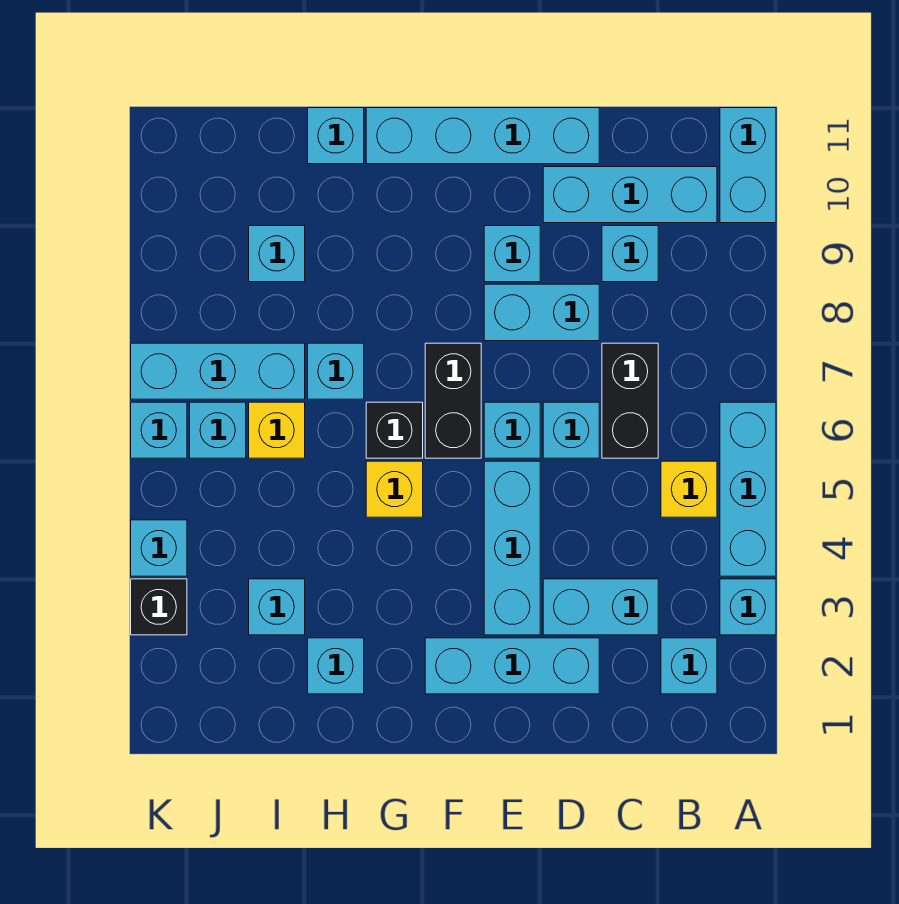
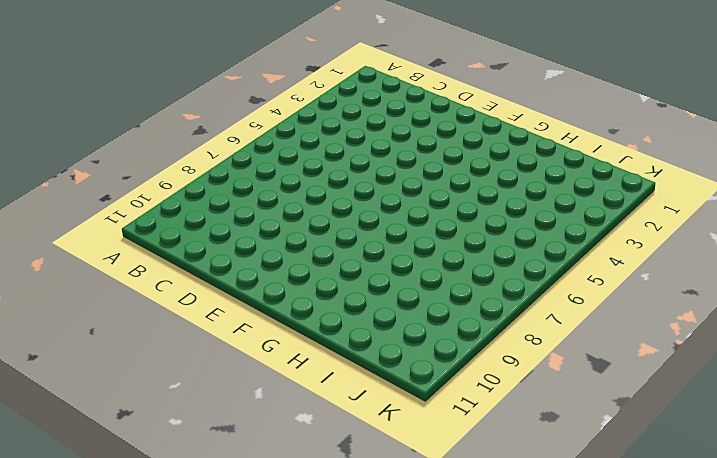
none -> cyan brick A3 level 1
none -> cyan brick A4:A6 level 1
none -> cyan brick A10:A11 level 1
none -> cyan brick B2 level 1

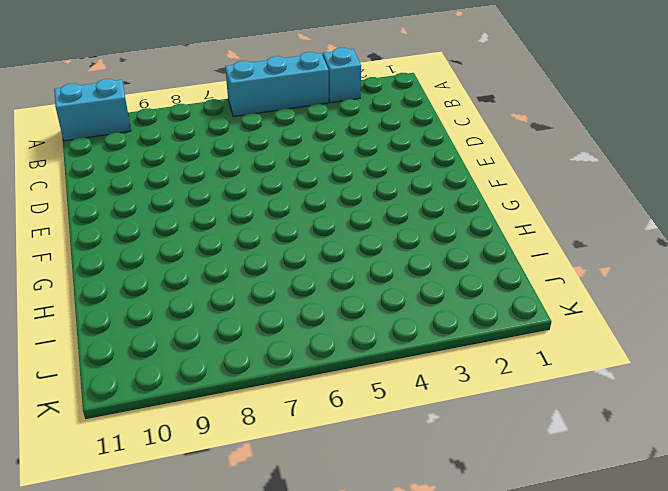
none -> cyan brick B2 level 1
none -> yellow brick B5 level 1
none -> cyan brick B10:D10 level 1
none -> cyan brick C3:D3 level 1

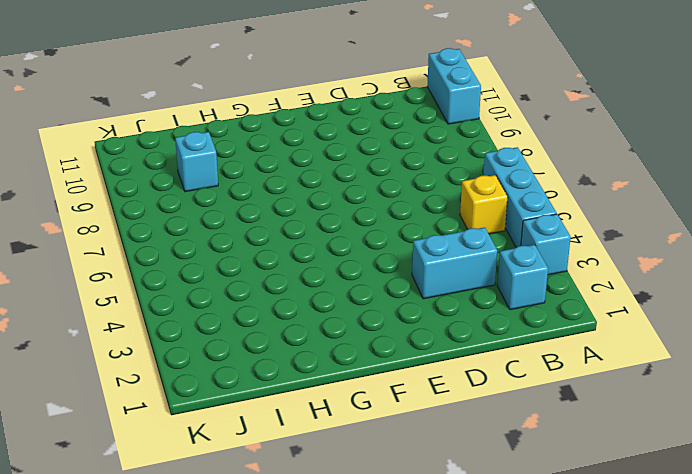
none -> cyan brick B10:D10 level 1
none -> black brick C6:C7 level 1
none -> cyan brick C9 level 1
none -> cyan brick D2:F2 level 1

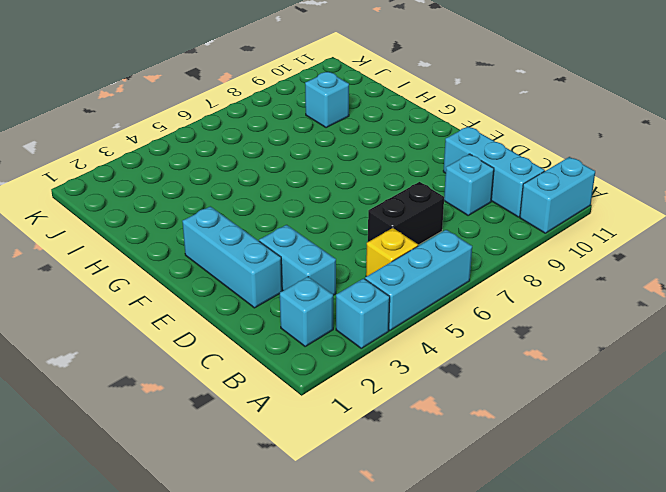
none -> cyan brick D6 level 1
none -> cyan brick D8:E8 level 1
none -> cyan brick D11:G11 level 1
none -> cyan brick E3:E5 level 1

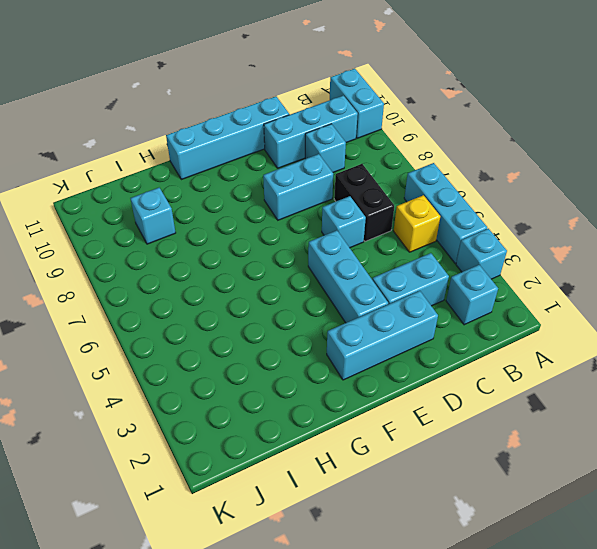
none -> cyan brick E6 level 1
none -> cyan brick E9 level 1
none -> black brick F6:F7 level 1
none -> yellow brick G5 level 1

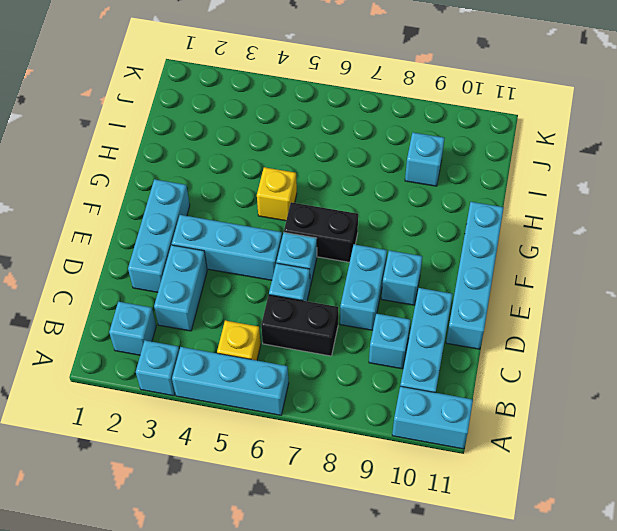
none -> black brick G6 level 1
none -> cyan brick H2 level 1
none -> cyan brick H7 level 1
none -> cyan brick H11 level 1

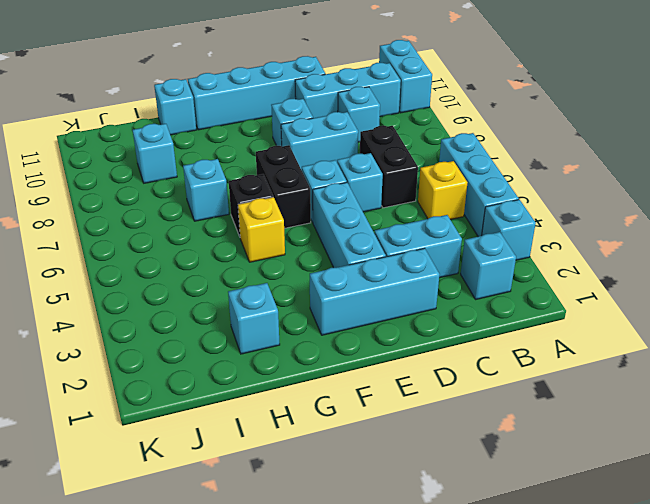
none -> cyan brick I3 level 1
none -> yellow brick I6 level 1
none -> cyan brick I7:K7 level 1
none -> cyan brick J6 level 1

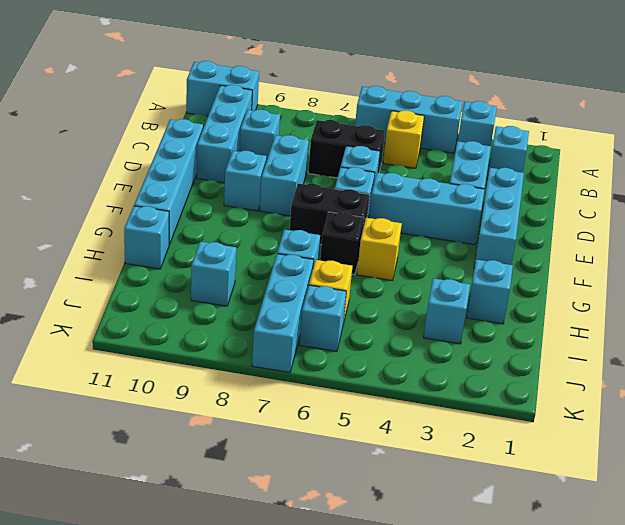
none -> black brick K3 level 1
none -> cyan brick K4 level 1
none -> cyan brick K6 level 1

